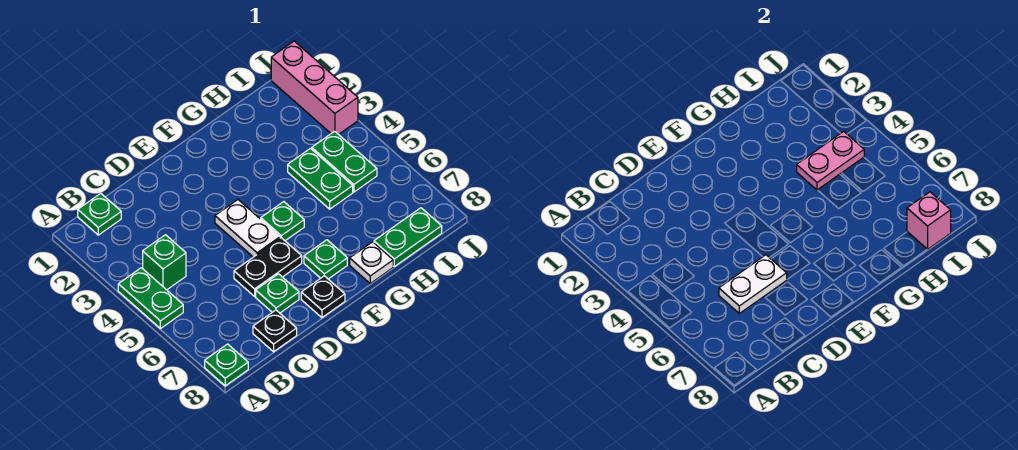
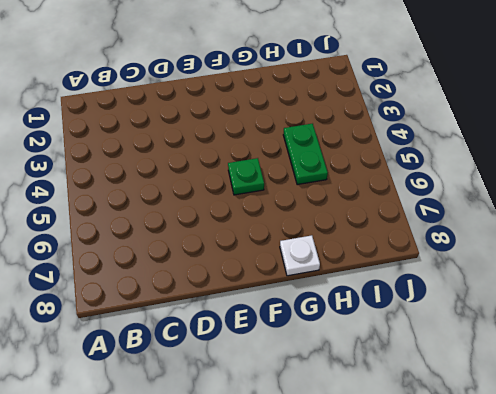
none -> green plate A4:A5 level 1
none -> green plate A8 level 1
none -> green plate B1 level 1

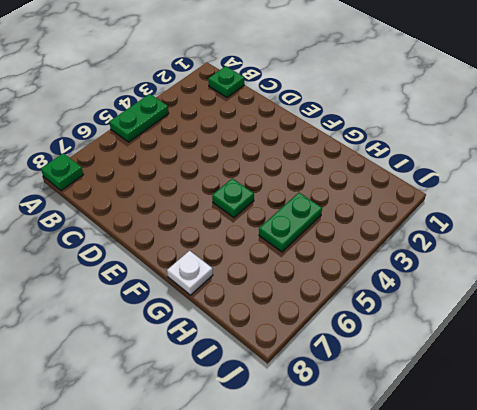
none -> green brick B4 level 1
none -> black plate C8 level 1
none -> black plate D6:E6 level 1

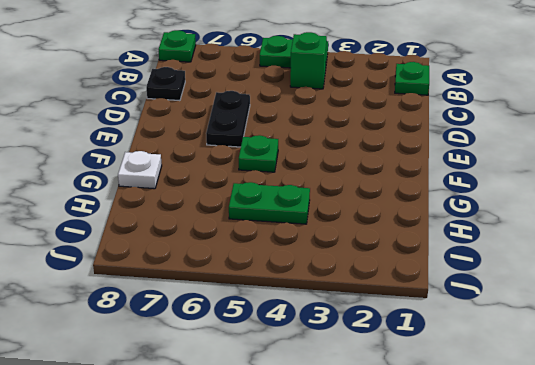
none -> green plate D7 level 1
none -> white plate E4:E5 level 1
none -> black plate E8 level 1

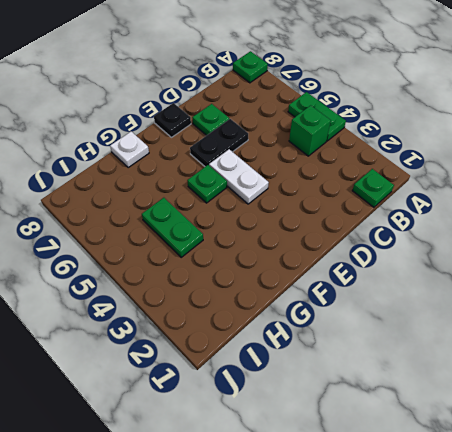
none -> black plate C8 level 1
none -> green plate F7 level 1
none -> green plate H8:I8 level 1

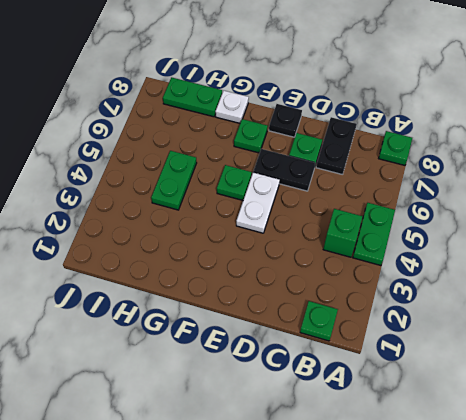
black plate C7:C8 level 1 -> black plate C8 level 1
none -> green plate I4:I5 level 1
none -> pink brick J1:J3 level 1
none -> white plate C6:D6 level 2

